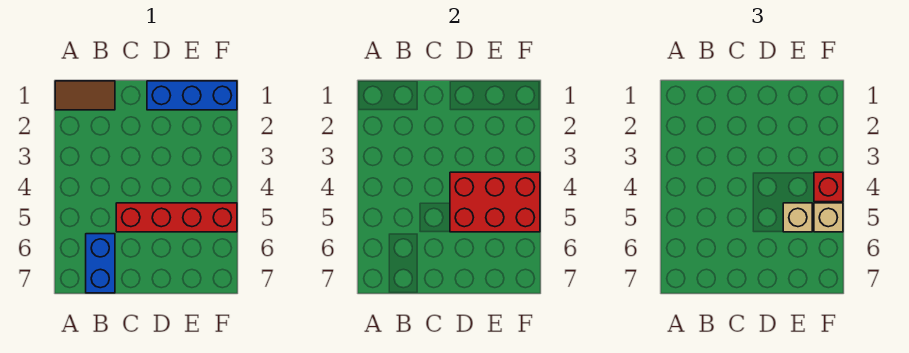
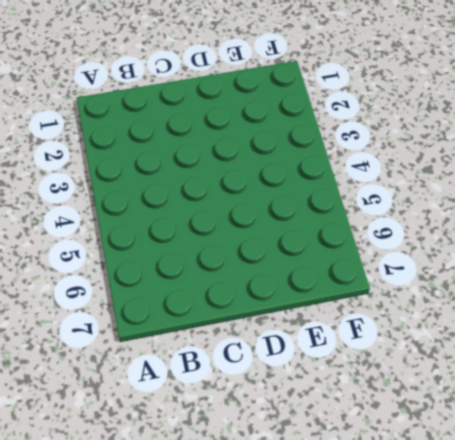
none -> brown tile A1:B1 level 1
none -> blue brick B6:B7 level 1

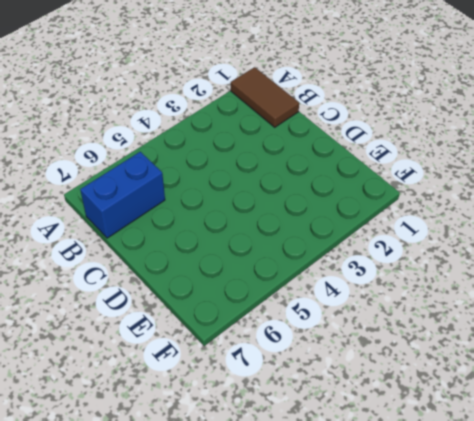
none -> red brick C5:F5 level 1
none -> blue brick D1:F1 level 1

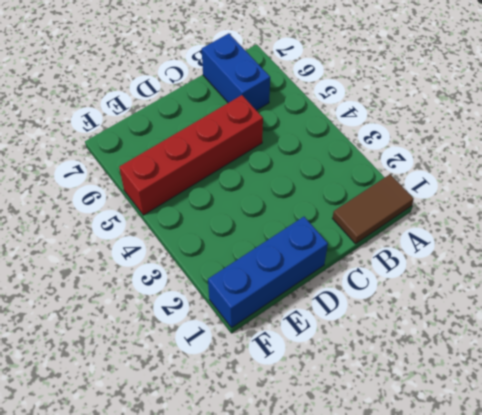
none -> red brick D4:F5 level 2
none -> tan brick E5 level 3

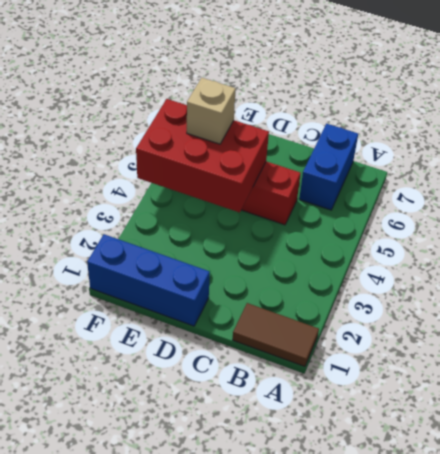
none -> red brick F4 level 3
none -> tan brick F5 level 3

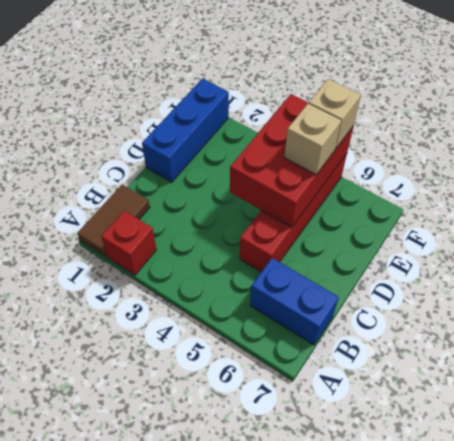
red brick A2 level 1 -> red brick F4 level 3

